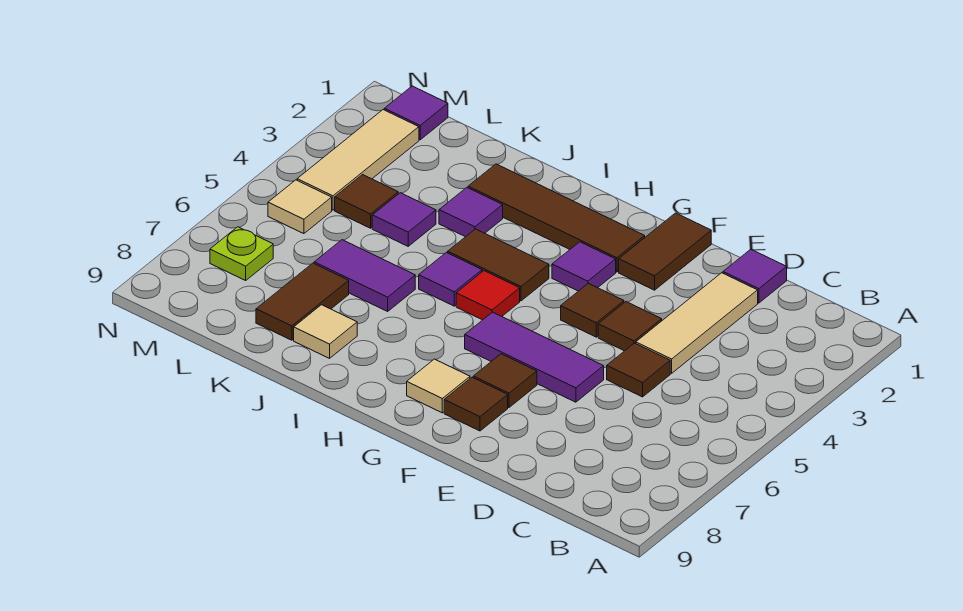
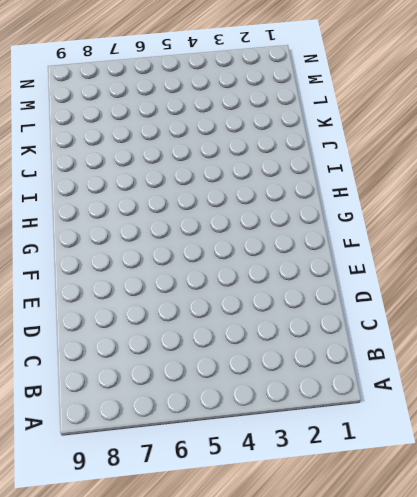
none -> purple tile D1 level 1
none -> tan tile D2:D4 level 1
none -> brown tile D5 level 1

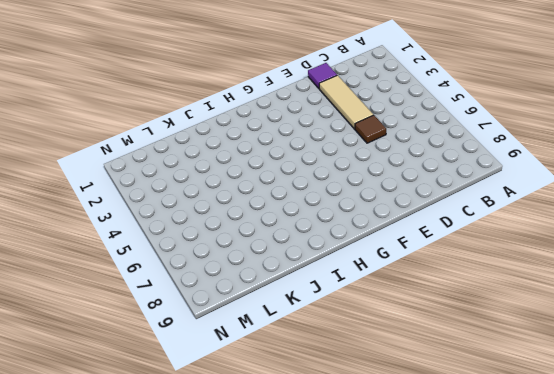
none -> brown tile E4 level 1
none -> purple tile E6:G6 level 1
none -> brown tile F1:F2 level 1

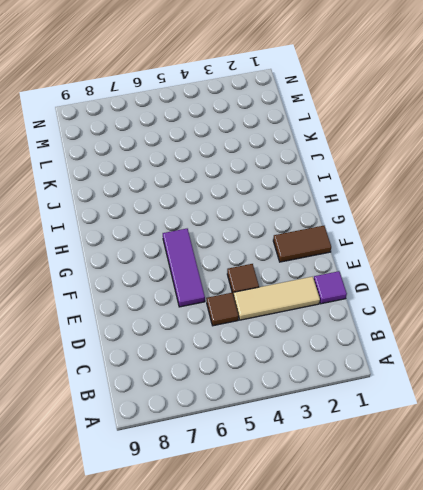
none -> brown tile F4 level 1
none -> brown tile F7 level 1
none -> brown tile F8 level 1

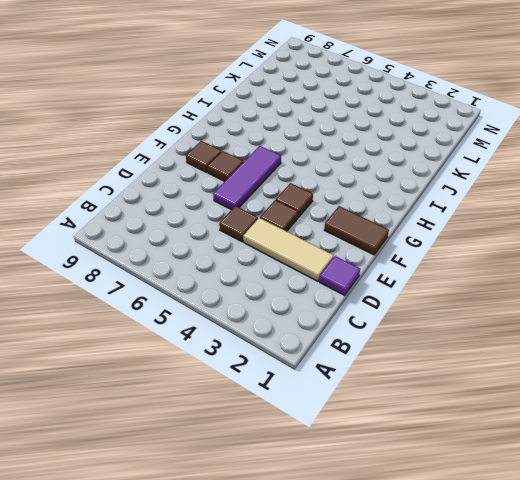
none -> brown tile G2:J2 level 1
none -> purple tile G3 level 1
none -> tan tile G8 level 1

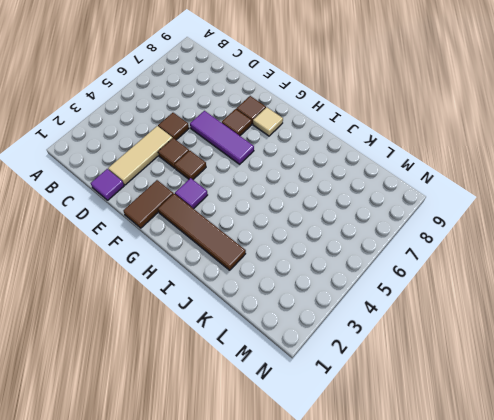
none -> brown tile H4:I4 level 1
none -> red tile H5 level 1
none -> purple tile I5 level 1

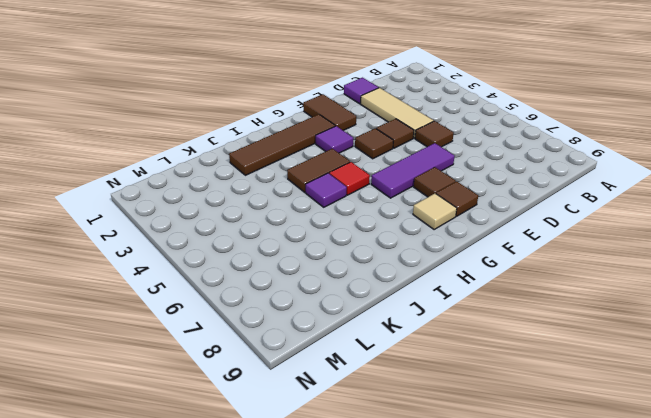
none -> purple tile J3 level 1
none -> purple tile J6:K6 level 1
none -> tan tile J8 level 1

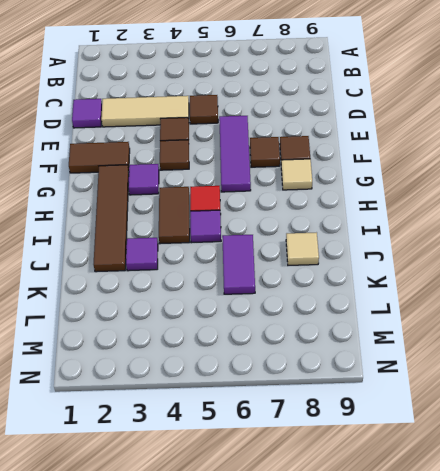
none -> purple tile K4 level 1
none -> brown tile K7:K8 level 1
none -> brown tile L4 level 1

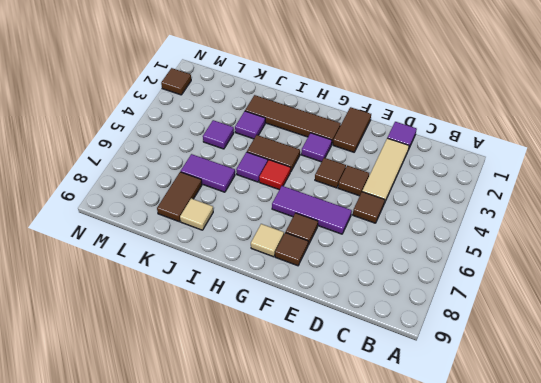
brown tile N2 level 1 -> brown tile L4 level 1
none -> purple tile M1 level 1
none -> tan tile M2:M4 level 1
none -> tan tile M5 level 1

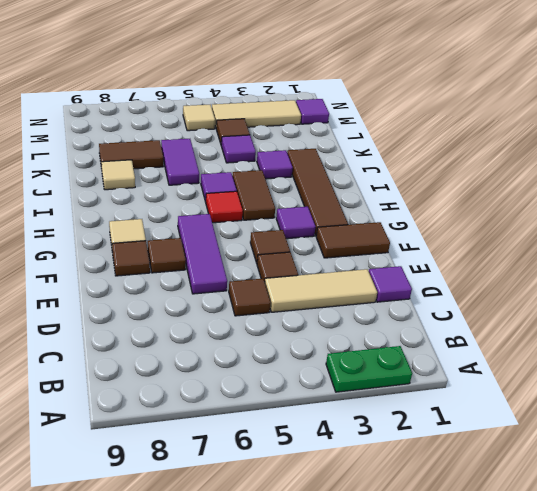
green plate A2:A3 level 1 -> none
none -> lime plate M7 level 1

